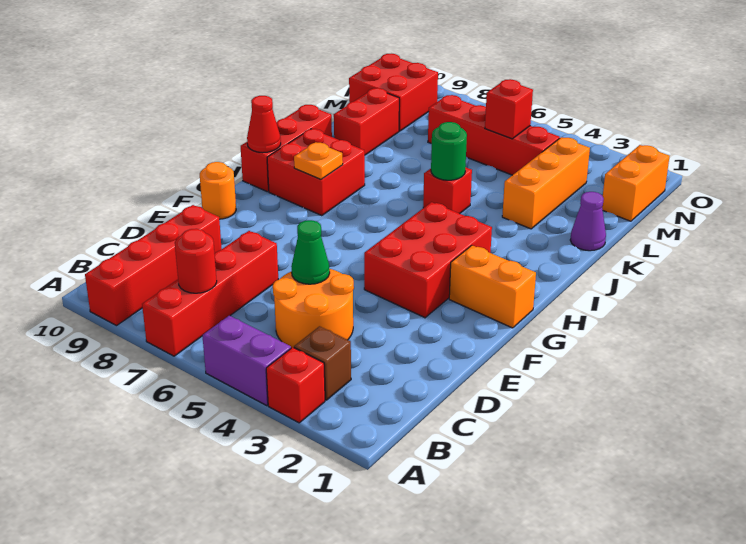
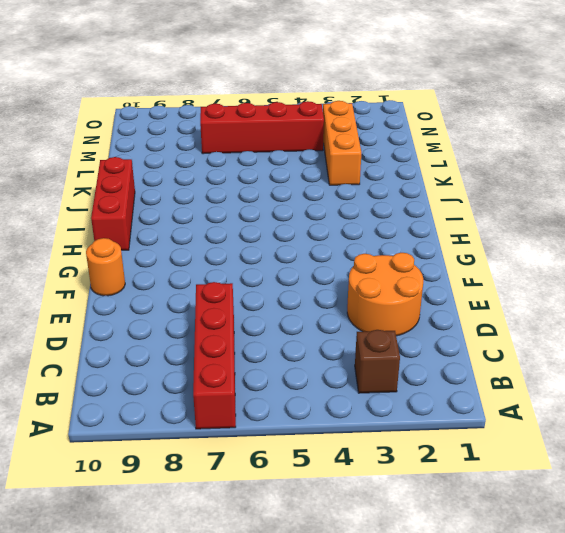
orange round brick D2:E3 level 1 -> orange round brick C4:D5 level 1
none -> red brick A3 level 1
none -> purple brick A4:A5 level 1
none -> red brick A9:D9 level 1

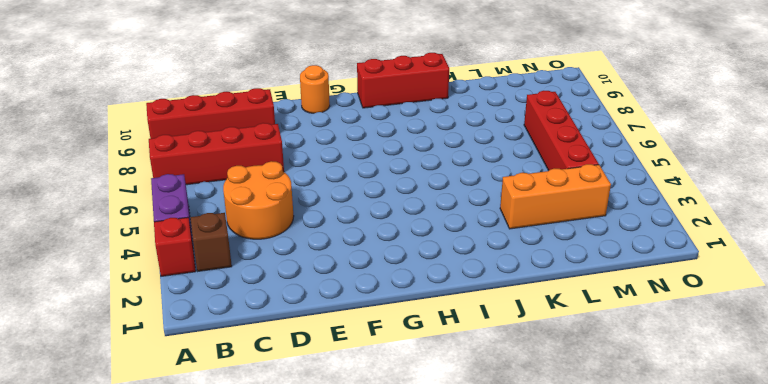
none -> red brick F3:H4 level 1
none -> orange brick G1:G2 level 1
none -> red brick H8:I9 level 1

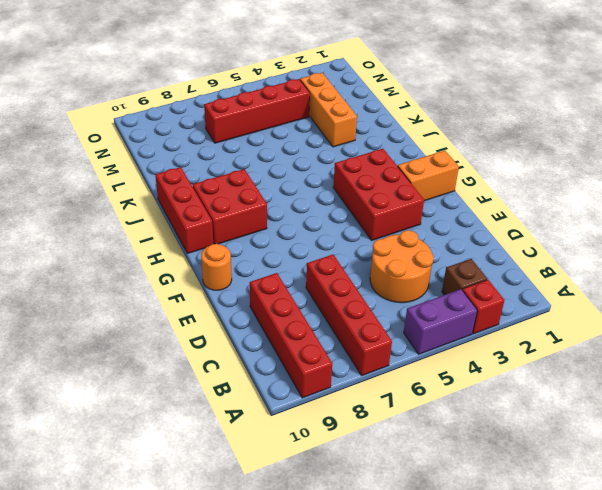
none -> red brick J5 level 1
none -> purple cone K1 level 1
none -> red brick K9:L9 level 1

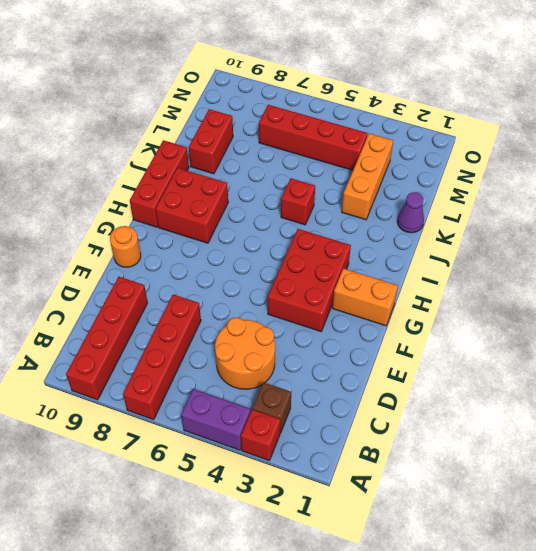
none -> orange brick M1:N1 level 1
none -> red brick M9:N10 level 1
none -> red round brick B7 level 2

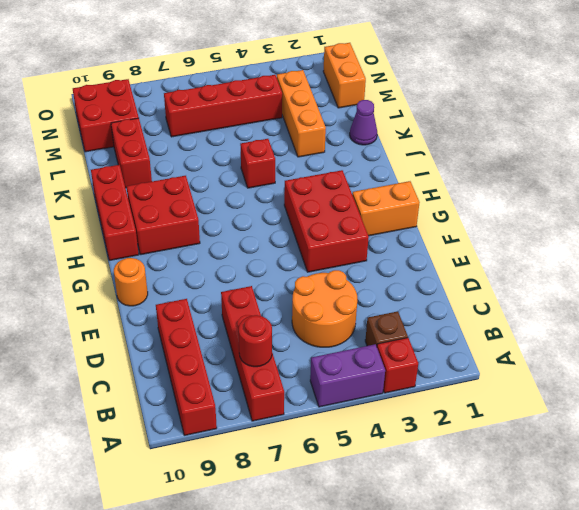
none -> green cone D5 level 2
none -> orange plate H8 level 2
none -> red cone H10 level 2

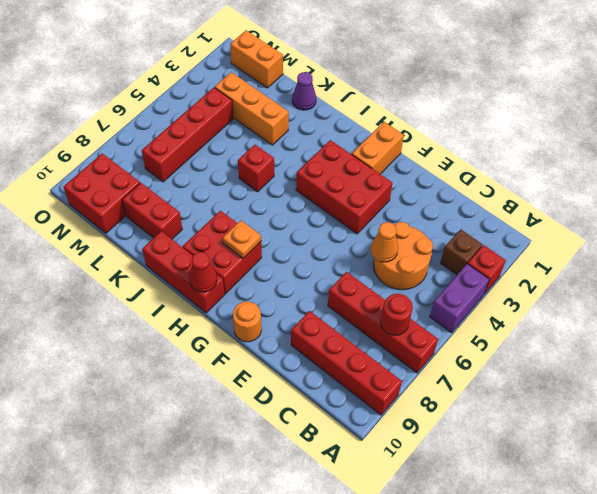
orange cone D5 level 2 -> green cone D5 level 2
none -> green round brick J5 level 2
none -> red brick M5 level 2

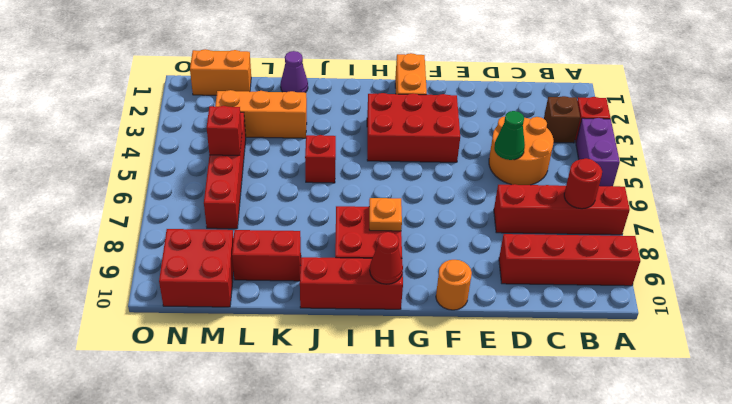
none -> green round brick J5 level 2

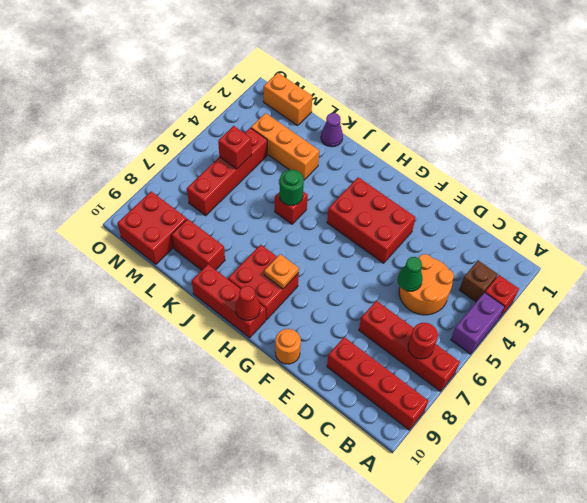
none -> orange brick G1:G2 level 1

